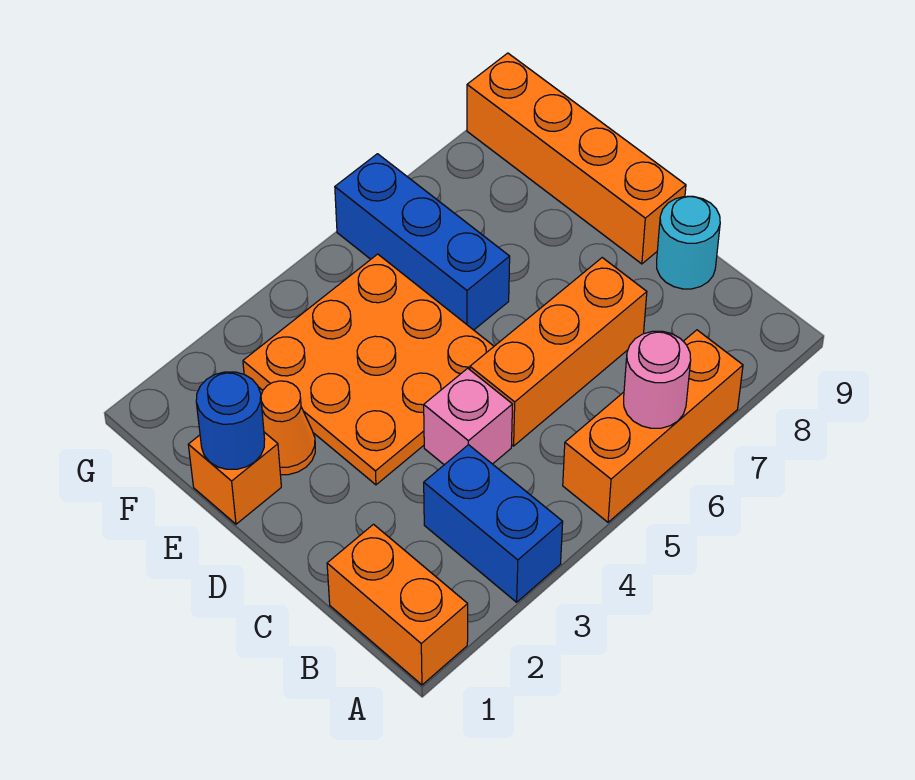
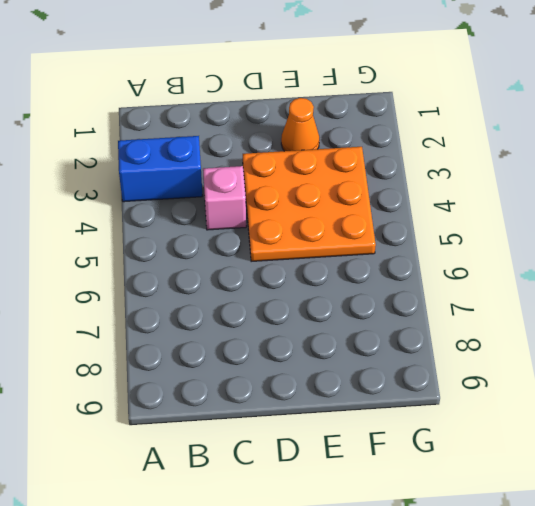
none -> orange brick A1:B1 level 1
none -> orange brick A5:A7 level 1
none -> orange brick C5:C7 level 1

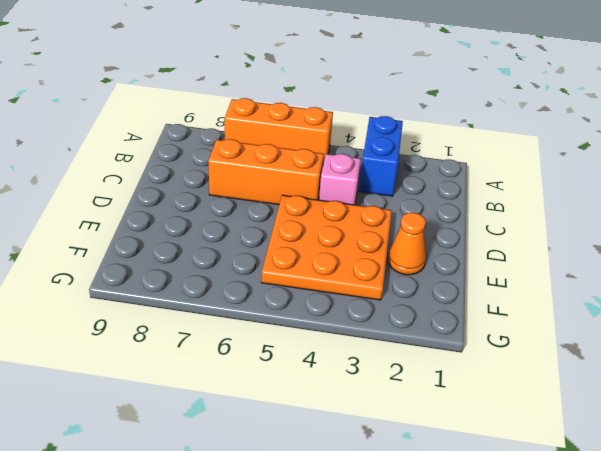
none -> orange brick A1:B1 level 1
none -> cyan round brick C9 level 1
none -> orange brick D9:G9 level 1

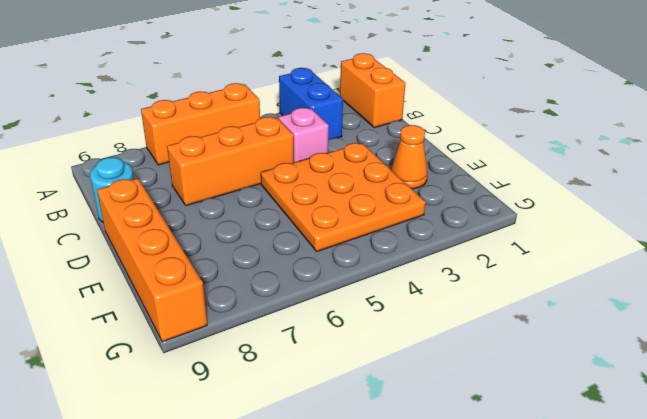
none -> orange brick E1 level 1
none -> blue brick E6:G6 level 1
none -> pink round brick A6 level 2

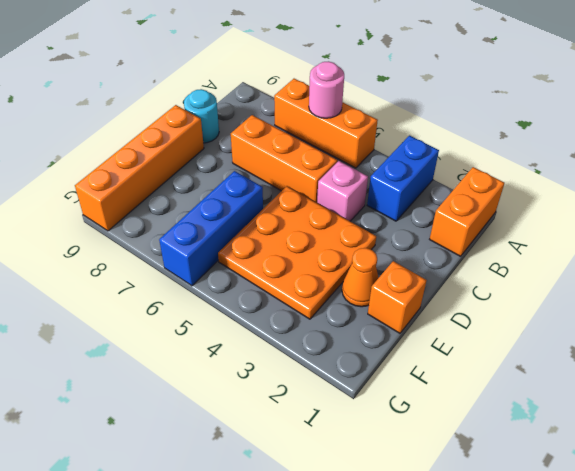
none -> blue round brick E1 level 2

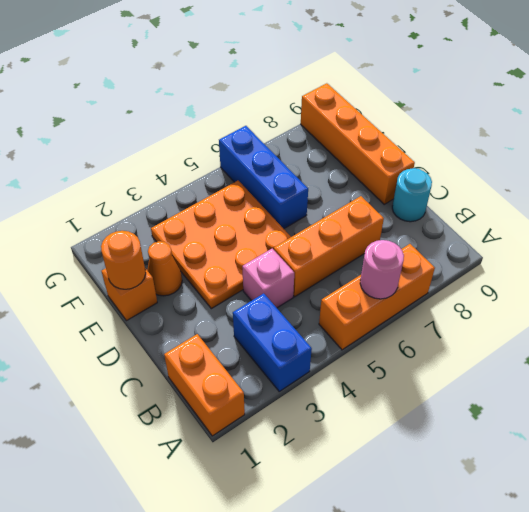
orange round brick E1 level 2 -> blue round brick E1 level 2

